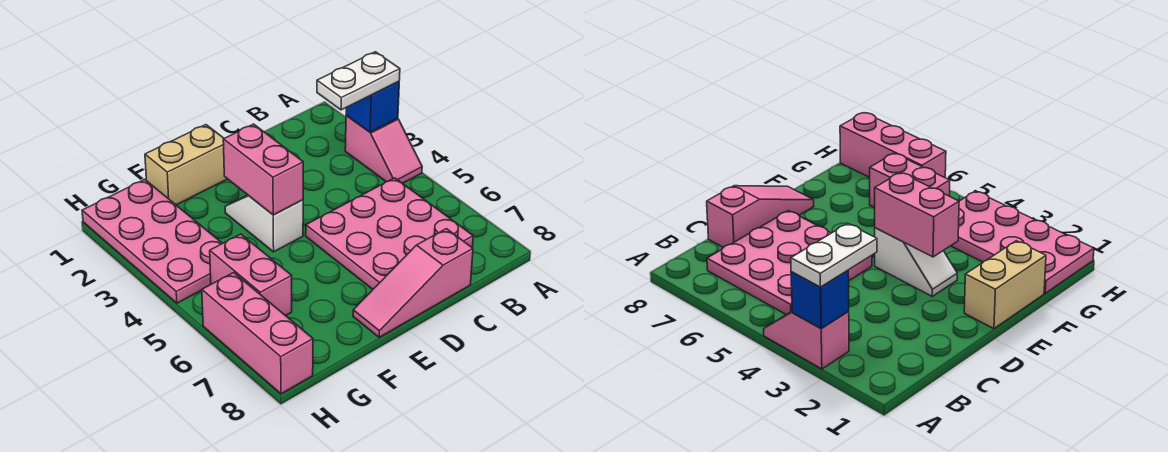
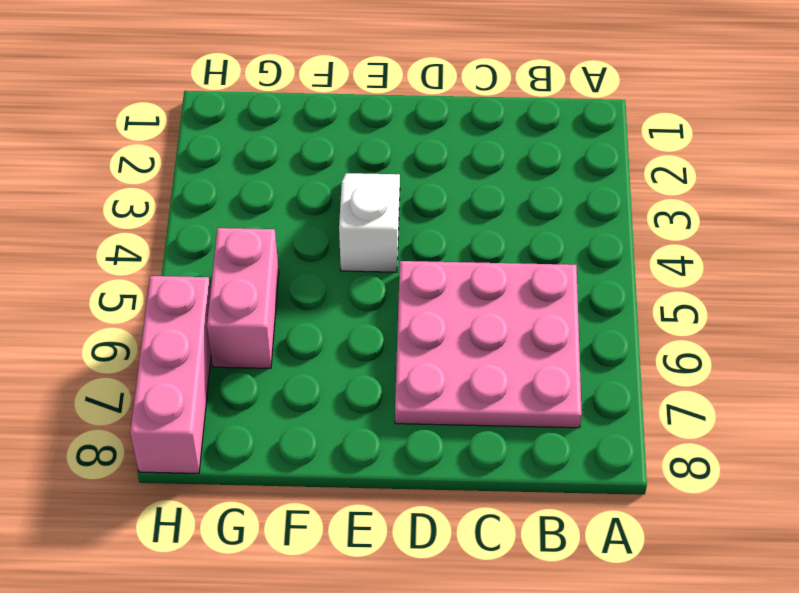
none -> pink slope A3:A4 level 1 top 3
none -> pink slope C8:E8 level 1 top C

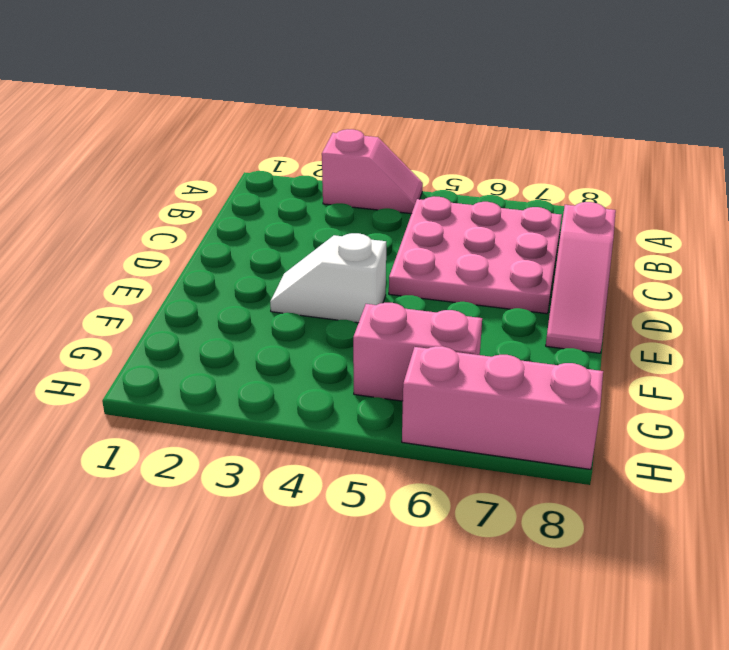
none -> tan brick E1:F1 level 1
none -> pink plate G1:H4 level 1

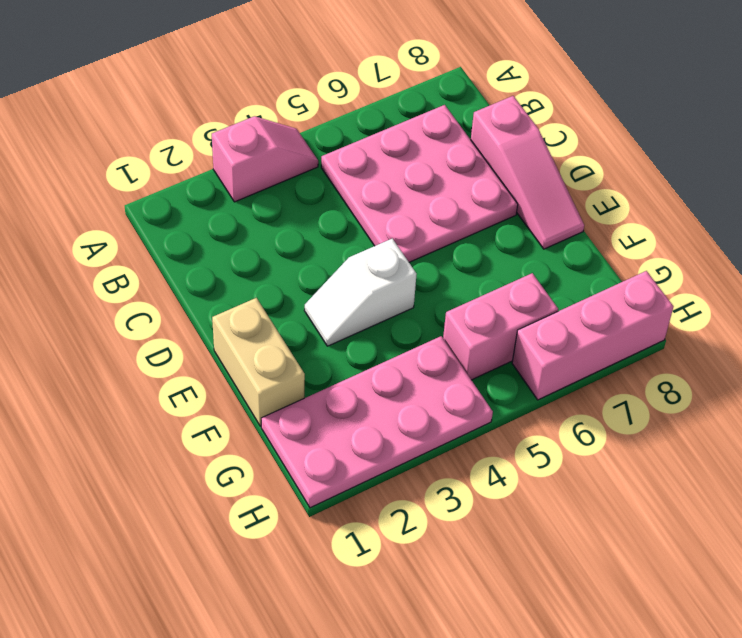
none -> blue brick A3 level 2
none -> pink brick E3:E4 level 2

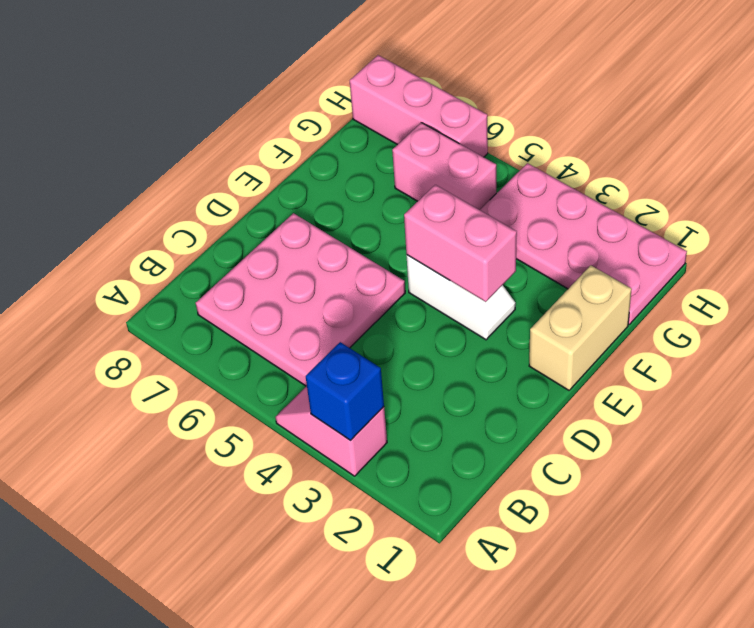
none -> pink slope C8:E8 level 1 top C
none -> white plate A3:B3 level 3

